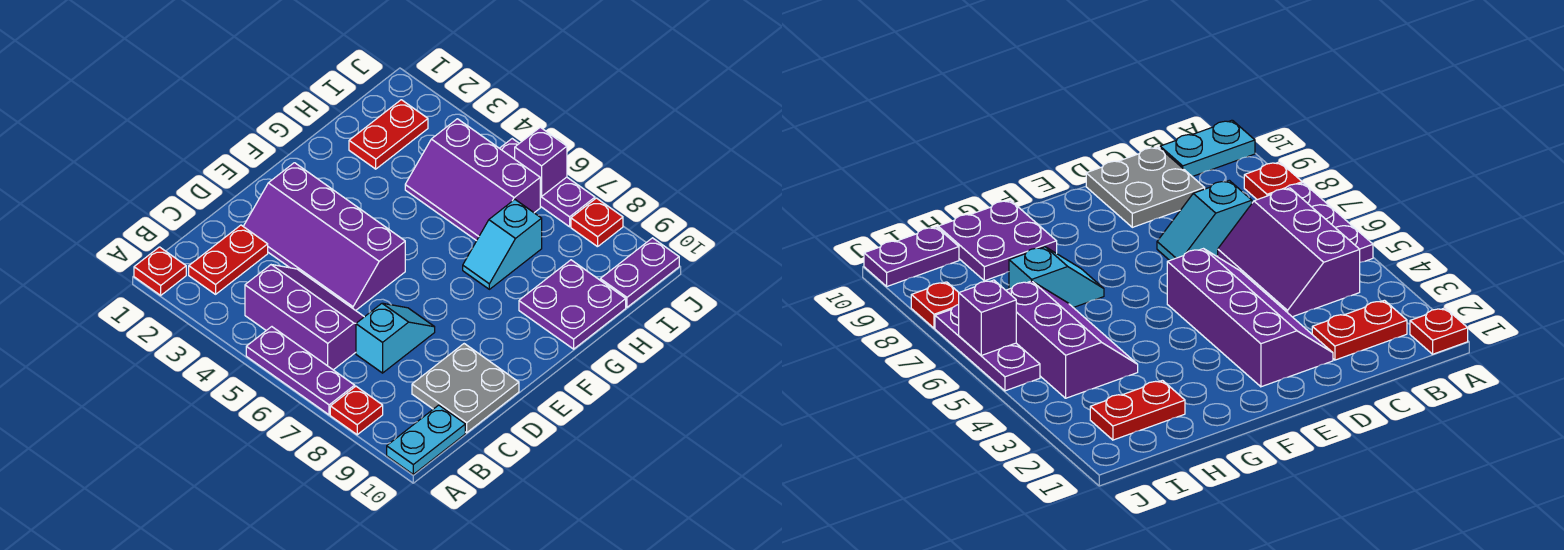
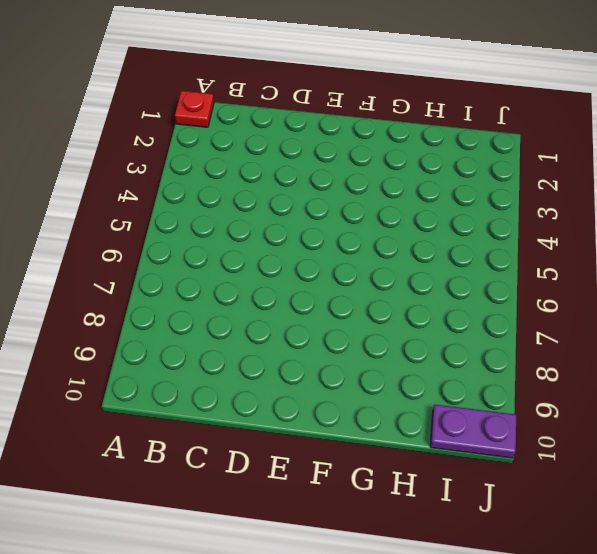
none -> purple plate A5:A7 level 1
none -> red plate A8 level 1
none -> cyan plate A10:B10 level 1

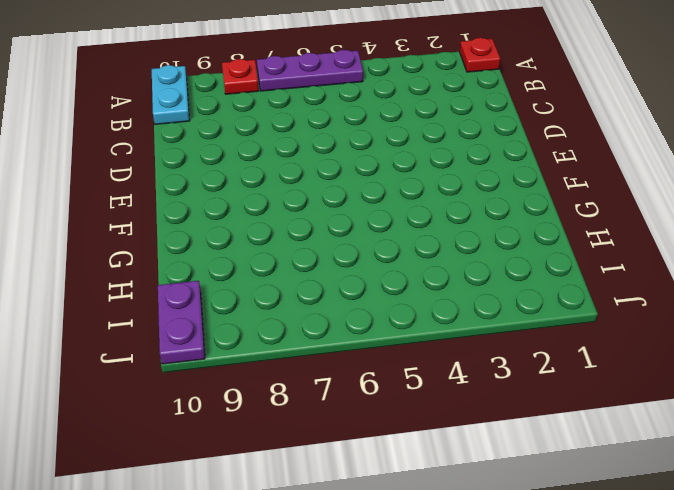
none -> red plate B2:C2 level 1
none -> purple slope B4:C6 level 1 top B
none -> cyan slope C7:D7 level 1 top C

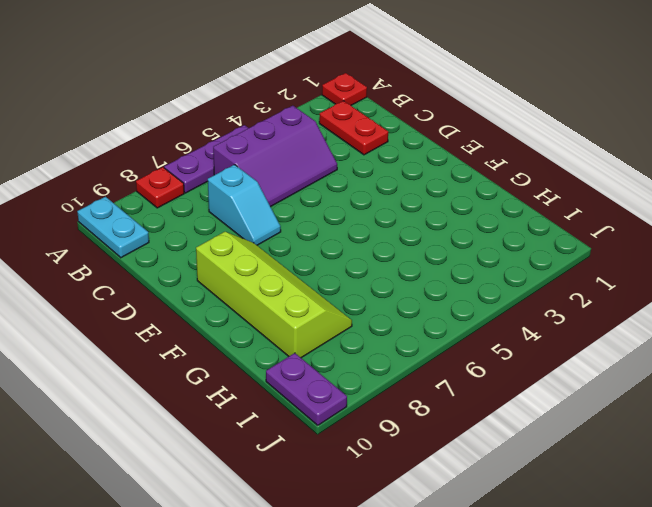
lime slope E8:H9 level 1 top 9 -> purple plate G9:H10 level 1
none -> grey plate C9:D10 level 1
none -> purple slope D2:E5 level 1 top E
none -> cyan slope G7:H7 level 1 top H

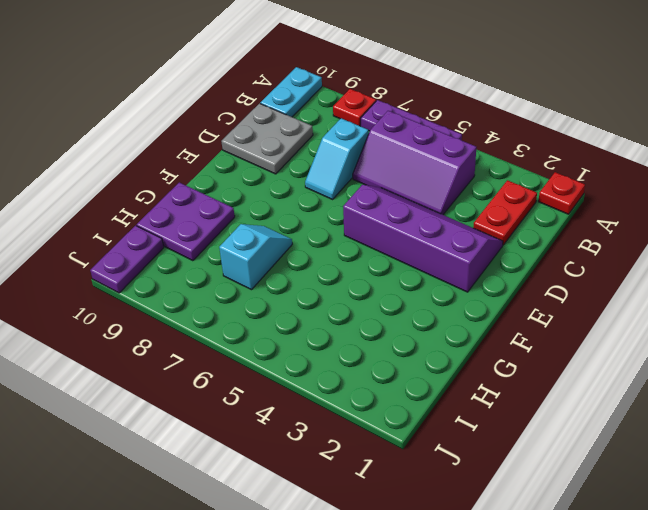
none -> red plate H2:I2 level 1
none -> purple slope H4:I6 level 1 top I
none -> purple plate J5:J7 level 1

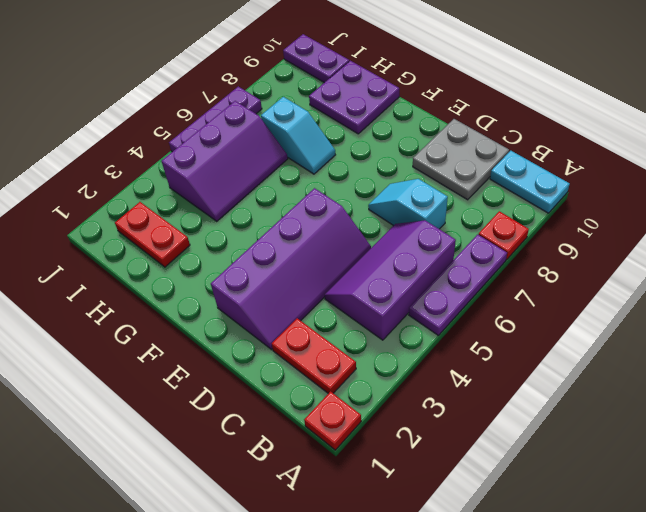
none -> red plate J8 level 1
none -> purple brick J6 level 2

